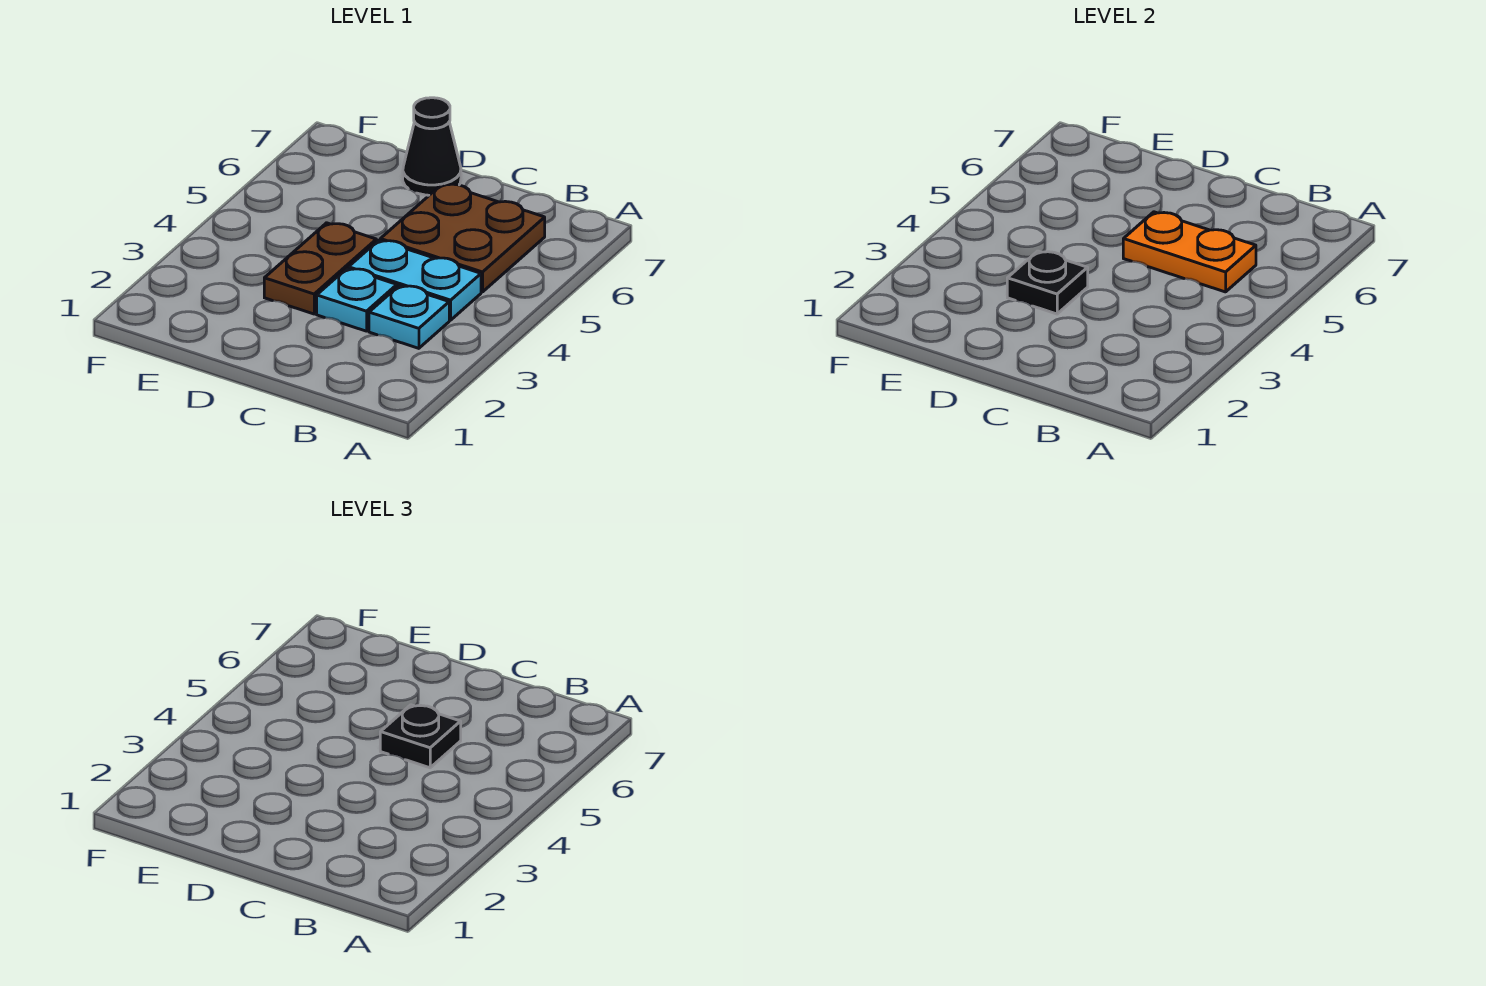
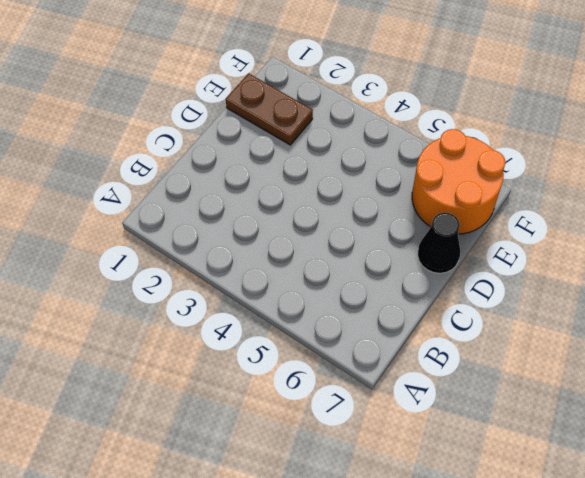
brown plate E1:E2 level 1 -> brown plate D3:D4 level 1
orange round brick E6:F7 level 1 -> none
none -> cyan plate B3 level 1
none -> cyan plate B4:C4 level 1

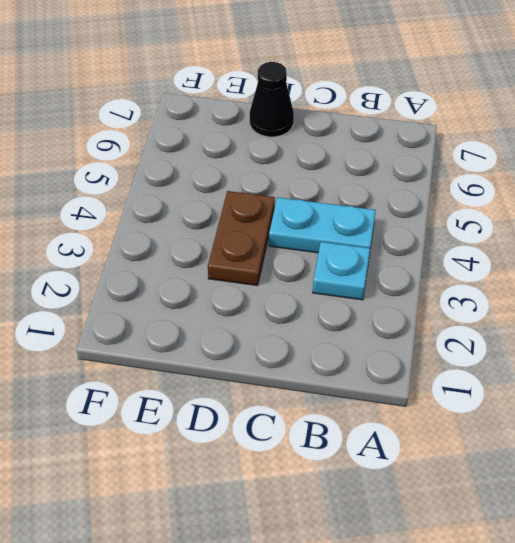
none -> brown plate B5:C6 level 1
none -> cyan plate C3 level 1

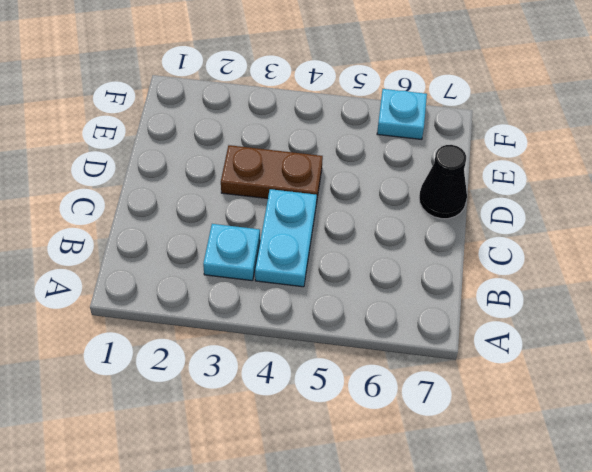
cyan plate F6 level 1 -> cyan plate C3 level 1
none -> brown plate B5:C6 level 1
none -> orange plate B5:C5 level 2

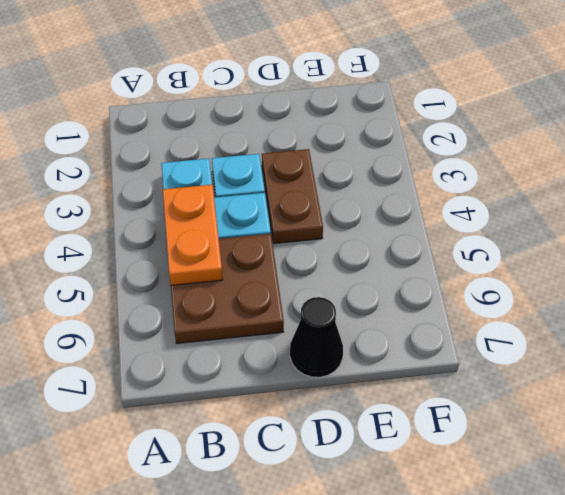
orange plate B4:B5 level 2 -> orange plate B5:C5 level 2
none -> black plate D3 level 2
none -> black plate C5 level 3

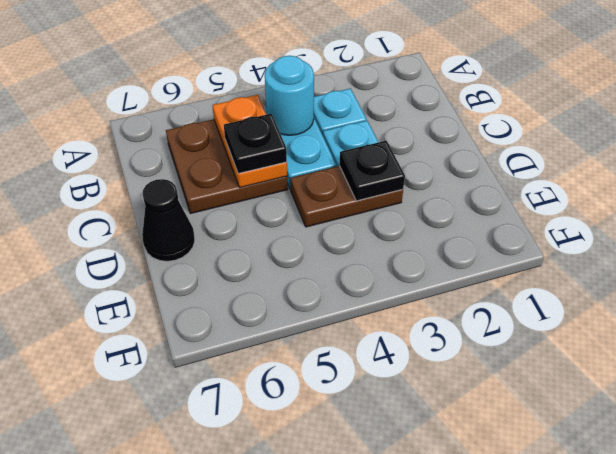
cyan round brick B4 level 2 -> none

